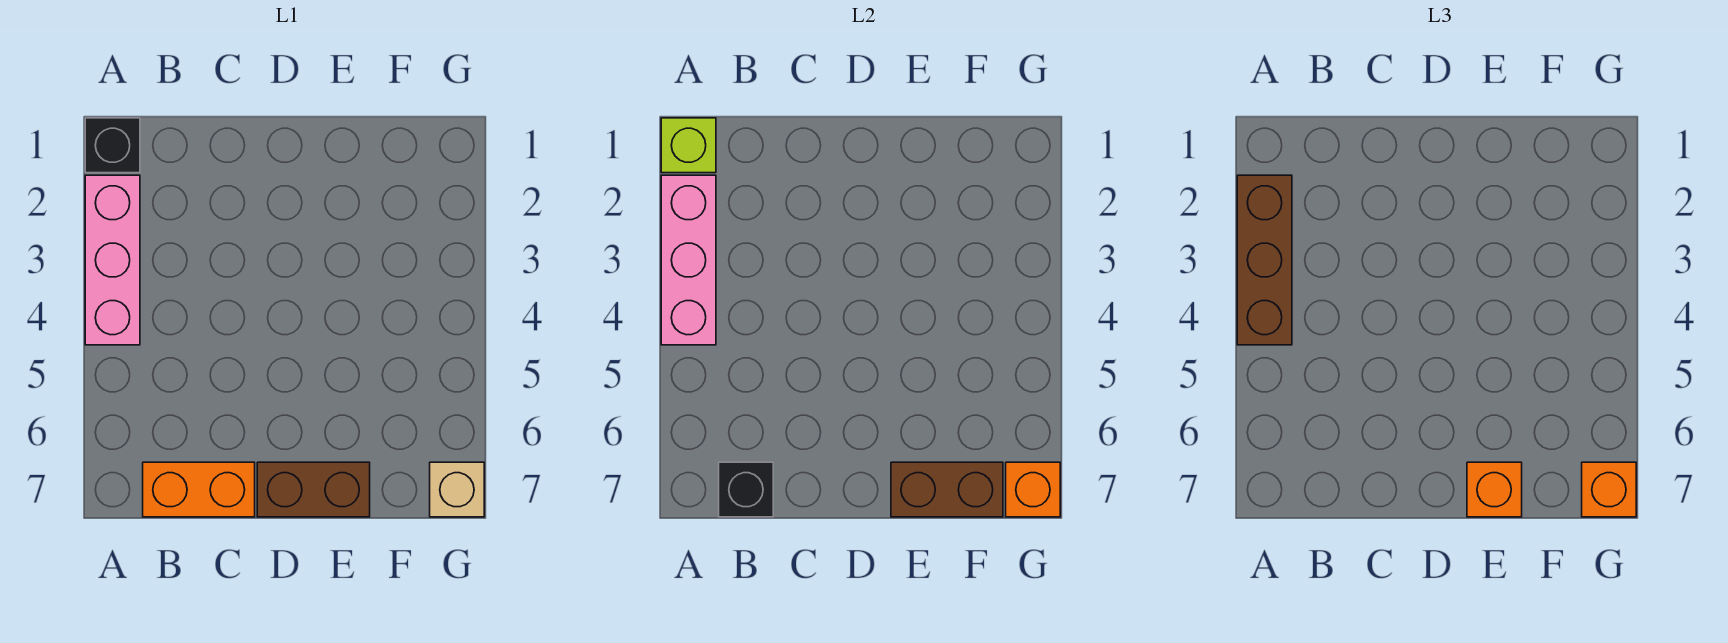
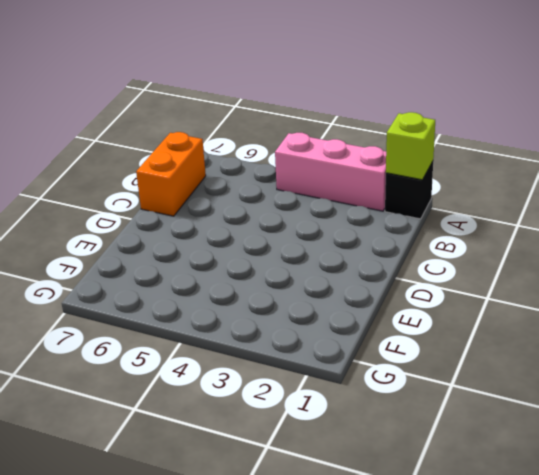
none -> brown brick D7:E7 level 1
none -> tan brick G7 level 1
none -> pink brick A2:A4 level 2

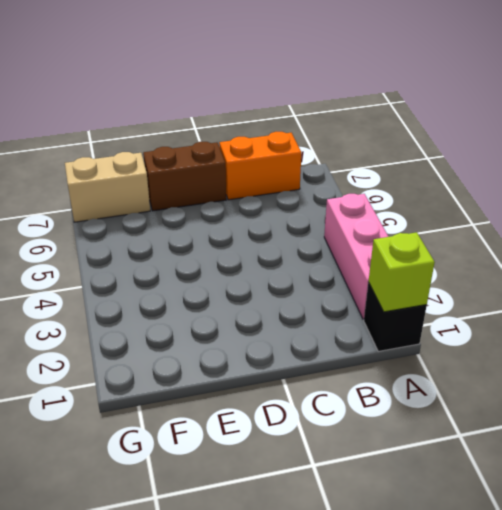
tan brick F7:G7 level 1 -> tan brick G7 level 1
none -> pink brick A2:A4 level 2
none -> black brick B7 level 2
none -> brown brick E7:F7 level 2

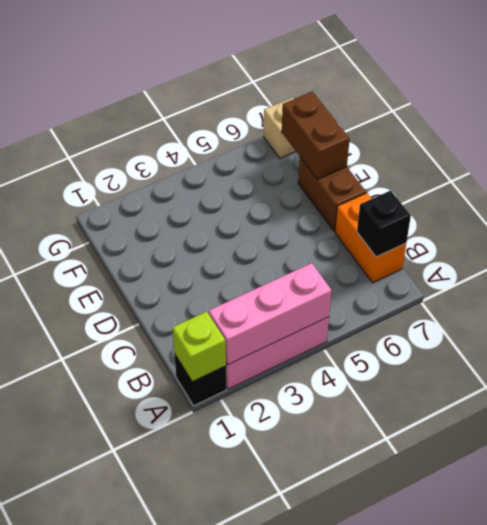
none -> orange brick G7 level 2
none -> brown brick A2:A4 level 3
none -> orange brick E7 level 3

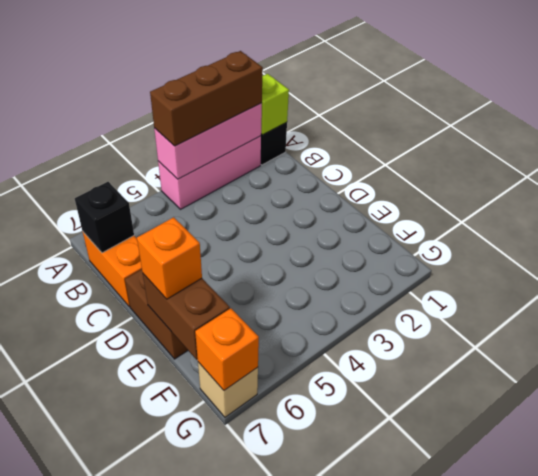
none -> orange brick G7 level 3

